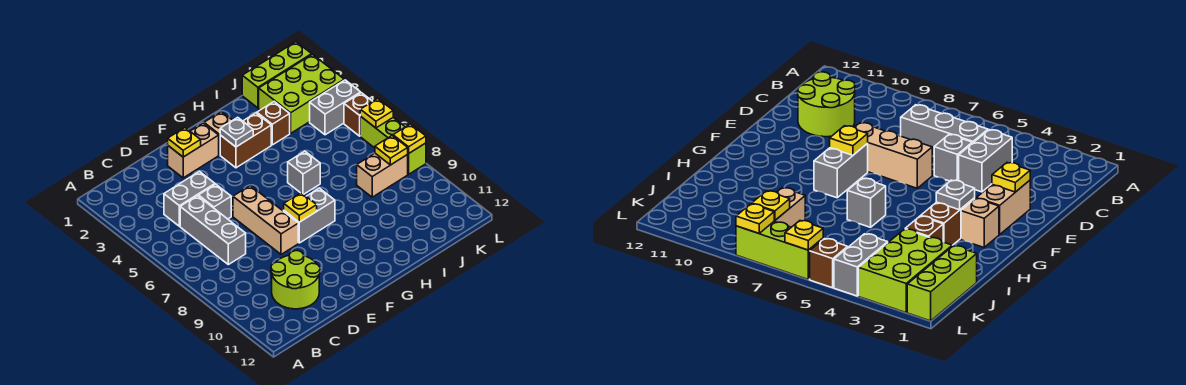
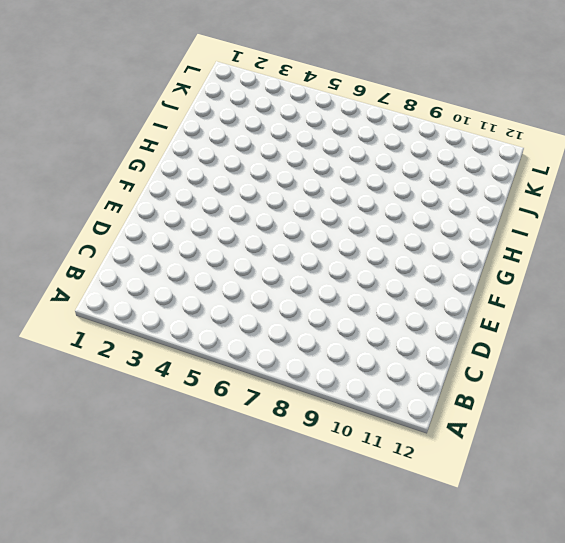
none -> grey brick C4:D4 level 1
none -> grey brick C5:C7 level 1
none -> lime round brick C10:D11 level 1

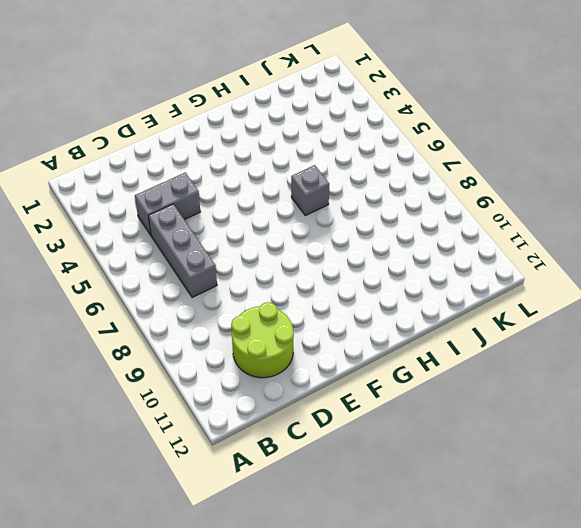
none -> grey brick D5 level 1
none -> tan brick E2:F2 level 1
none -> tan brick E6:E8 level 1

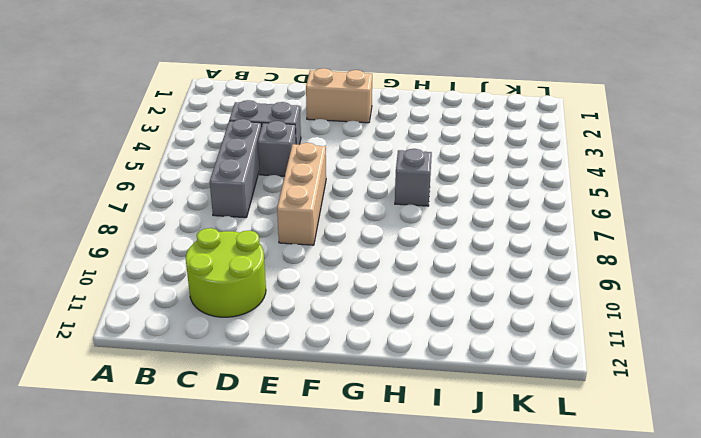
none -> grey brick F8:G8 level 1
none -> tan brick G2 level 1
none -> brown brick G3:H3 level 1

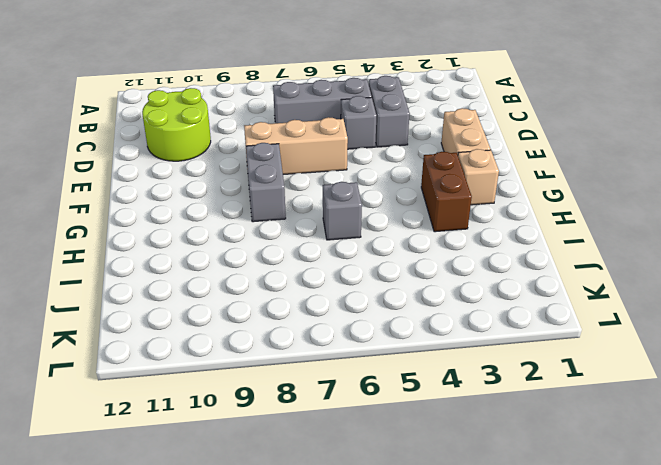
none -> brown brick I3 level 1
none -> lime brick J1:L1 level 1
none -> lime brick J2:L3 level 1

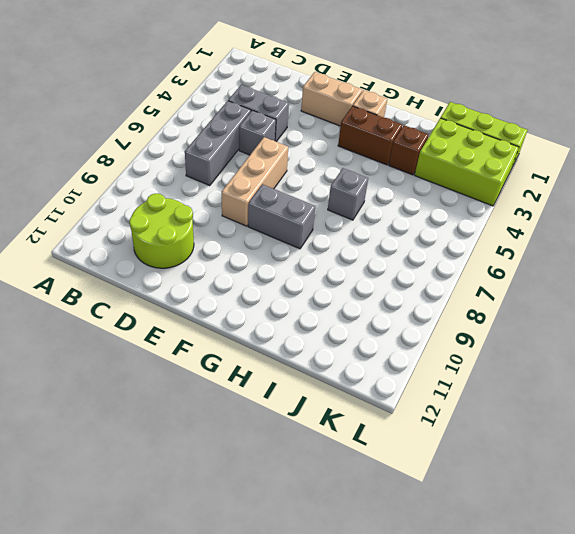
none -> tan brick J8:K8 level 1
none -> grey brick K4:L4 level 1
none -> brown brick L5 level 1

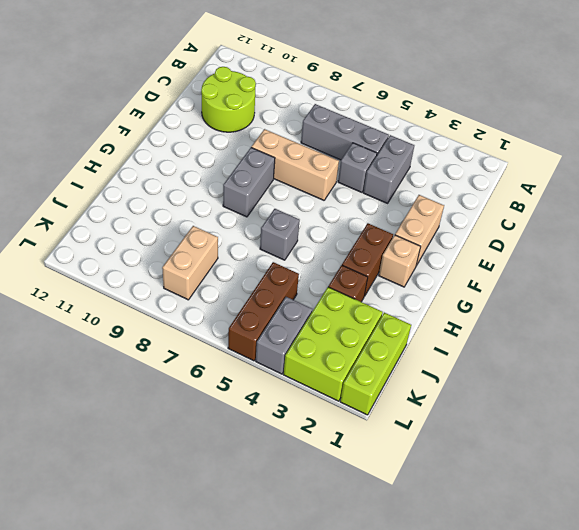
brown brick J5:L5 level 1 -> brown brick L5 level 1
none -> lime brick L6:L8 level 1
none -> yellow plate E2 level 2
none -> yellow plate F8 level 2

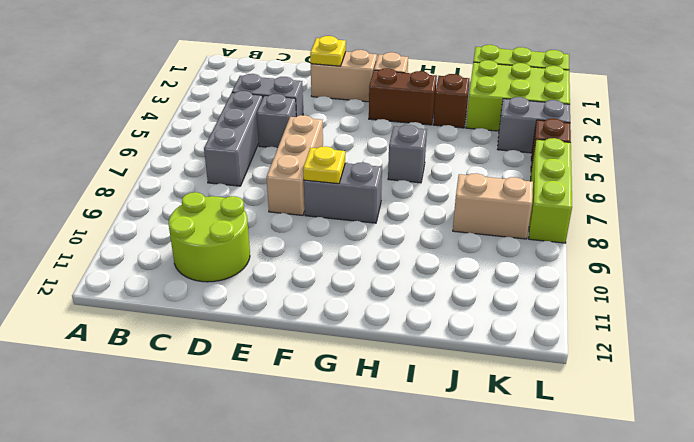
none -> grey plate G3 level 2
none -> yellow plate K8 level 2
none -> yellow plate L6 level 2

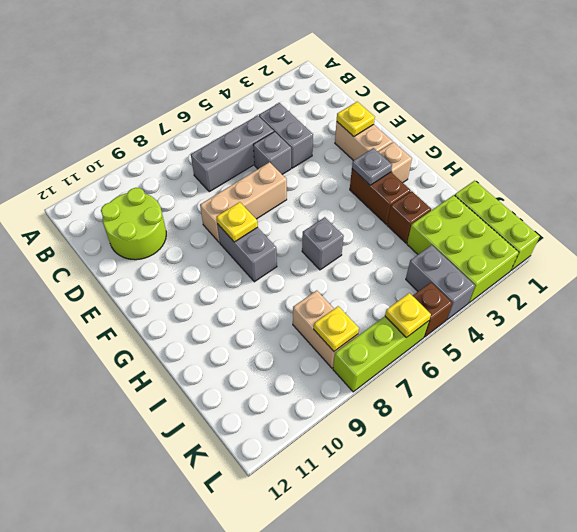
none -> yellow plate L8 level 2

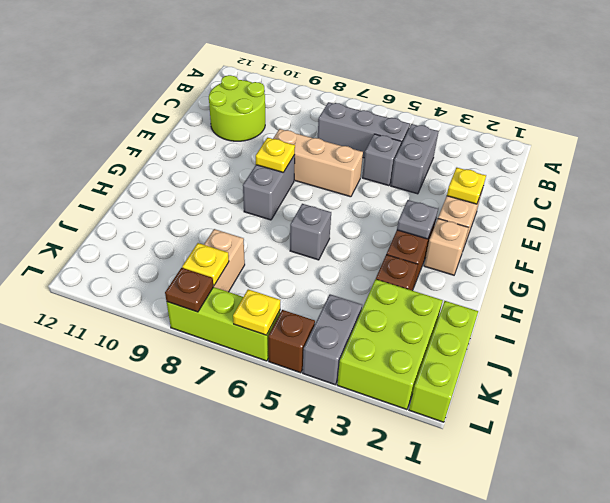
brown plate L8 level 2 -> yellow plate L8 level 2

